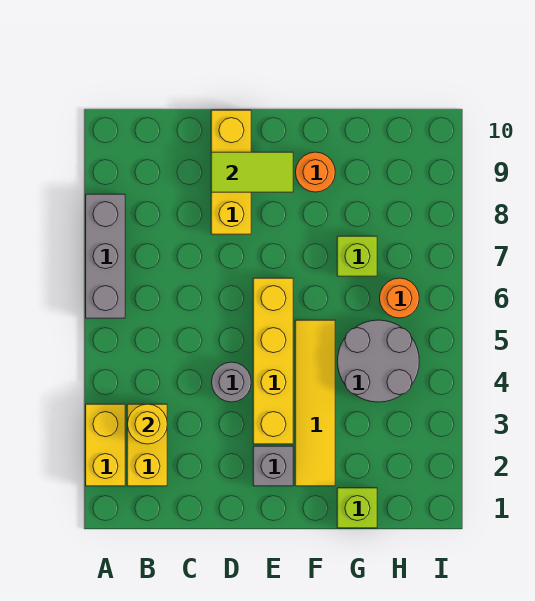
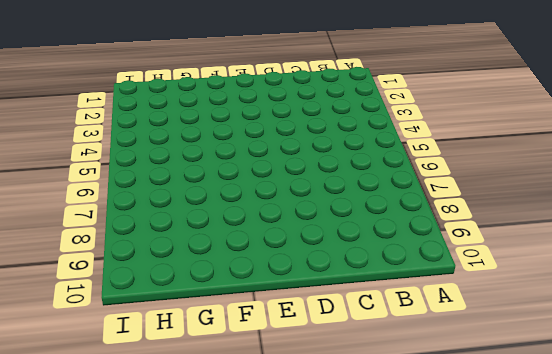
none -> yellow brick A2:A3 level 1
none -> grey brick A6:A8 level 1
none -> yellow brick B2:B3 level 1

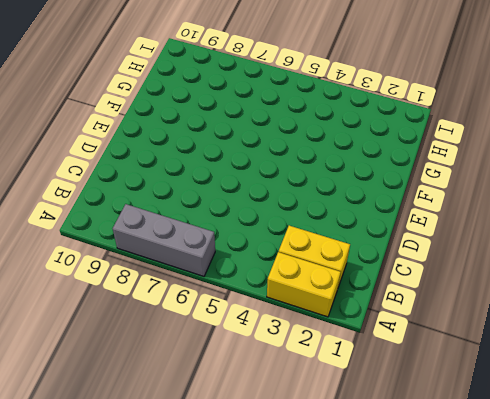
none -> grey round brick D4 level 1
none -> yellow brick D8:D10 level 1
none -> grey brick E2 level 1

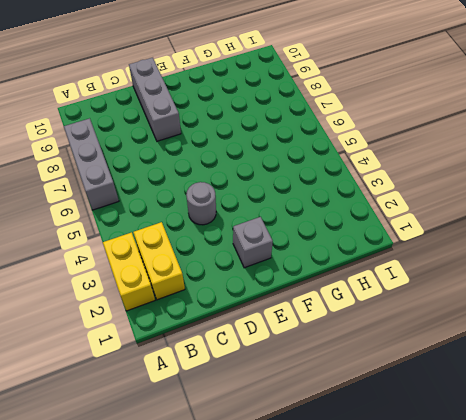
grey brick D8:D10 level 1 -> yellow brick D8:D10 level 1
none -> yellow brick E3:E6 level 1
none -> yellow tile F2:F5 level 1
none -> orange round brick F9 level 1

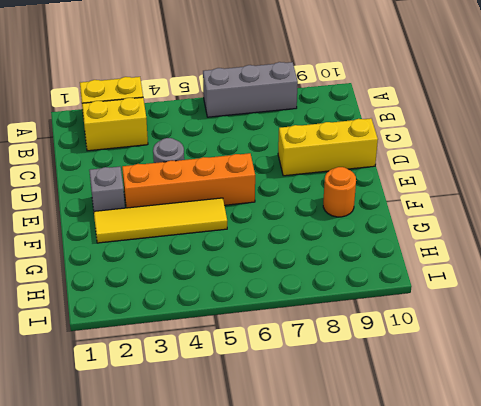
orange brick E3:E6 level 1 -> yellow brick E3:E6 level 1
none -> lime brick G1 level 1
none -> grey round brick G4:H5 level 1
none -> lime brick G7 level 1

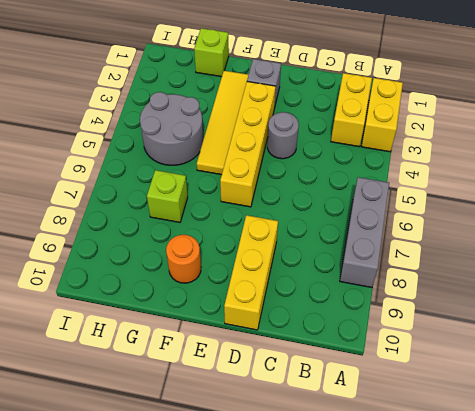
none -> orange round brick H6 level 1
none -> yellow round brick B3 level 2
none -> lime tile D9:E9 level 2

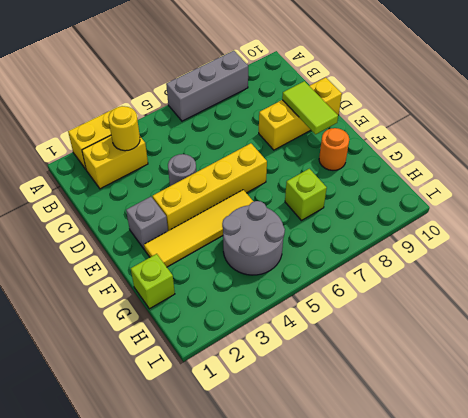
none -> orange round brick H6 level 1

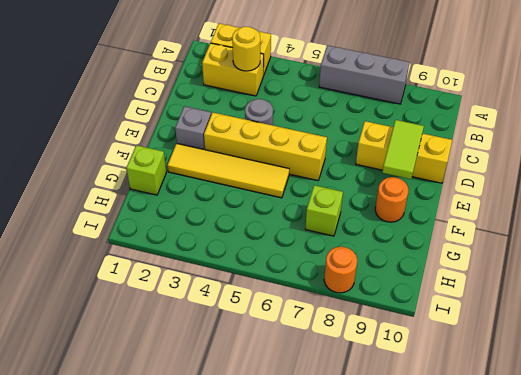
orange round brick I8 level 1 -> orange round brick H6 level 1
none -> grey round brick G4:H5 level 1

